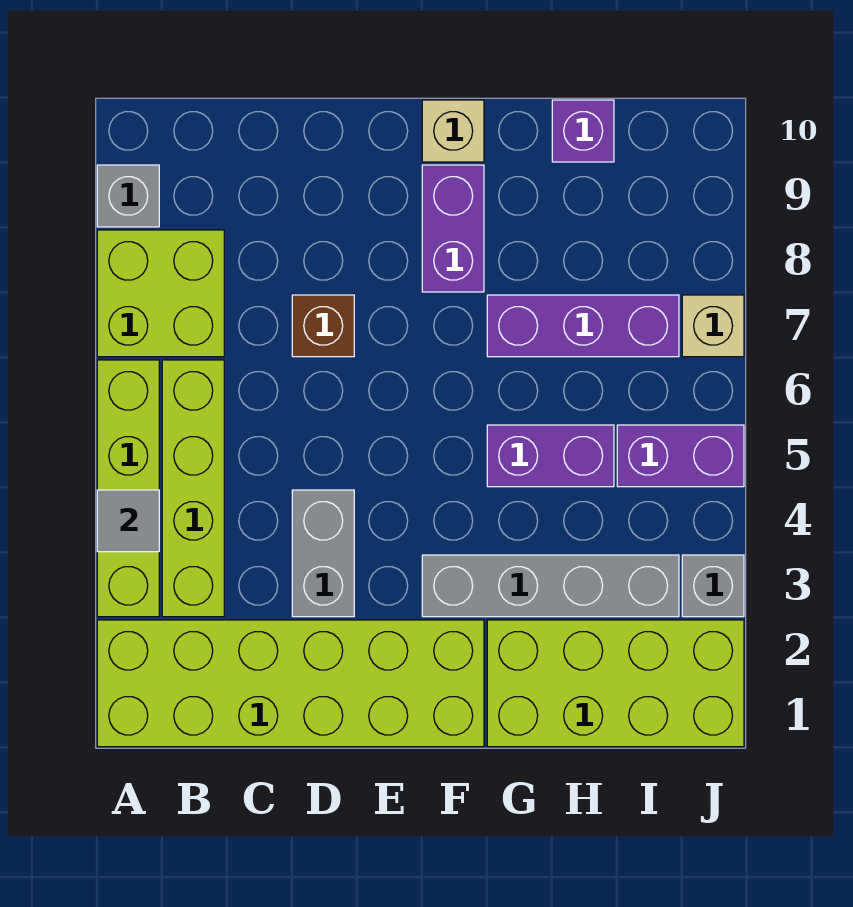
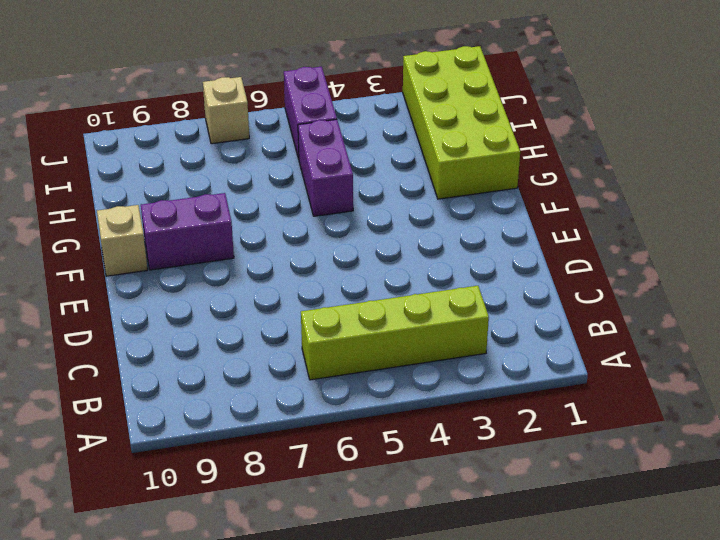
none -> lime brick A1:F2 level 1
none -> lime brick A3:A6 level 1
none -> lime brick A7:B8 level 1

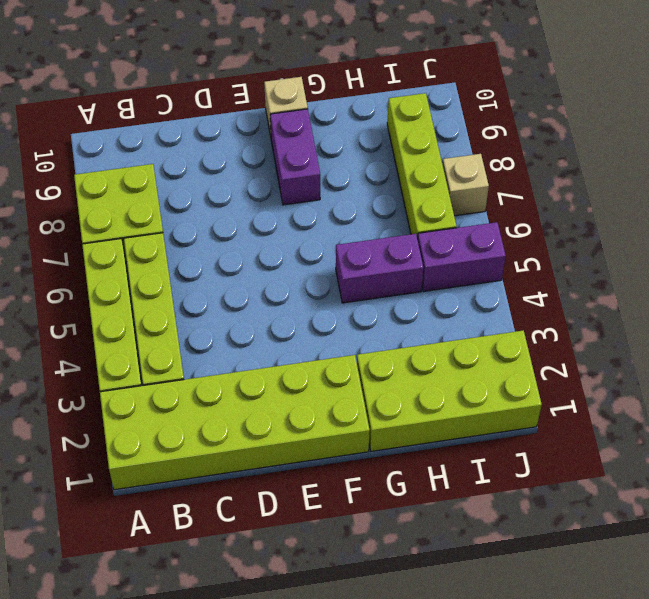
lime brick I6:I9 level 1 -> purple brick G7:I7 level 1
none -> grey brick A9 level 1
none -> grey brick D3:D4 level 1
none -> brown brick D7 level 1

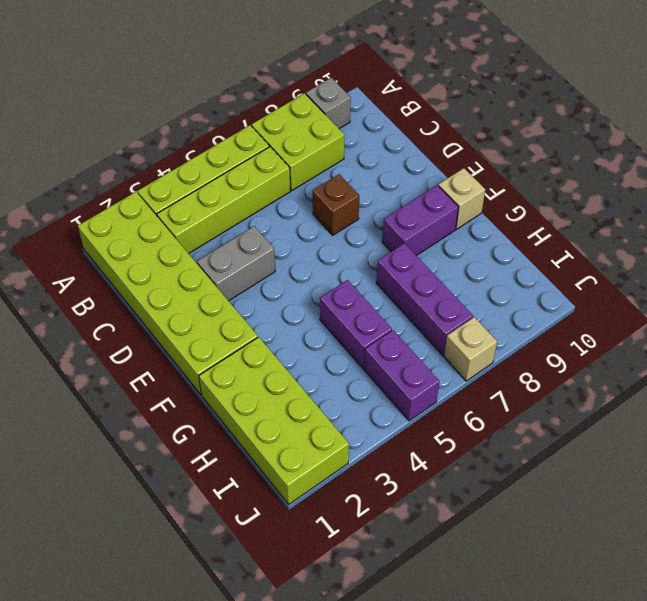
none -> grey brick F3:I3 level 1
none -> purple brick H10 level 1
none -> grey brick J3 level 1

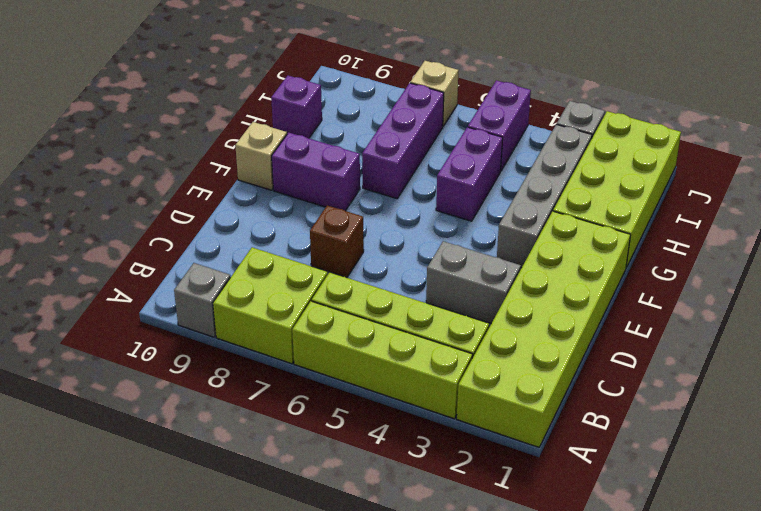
none -> grey tile A4 level 2

